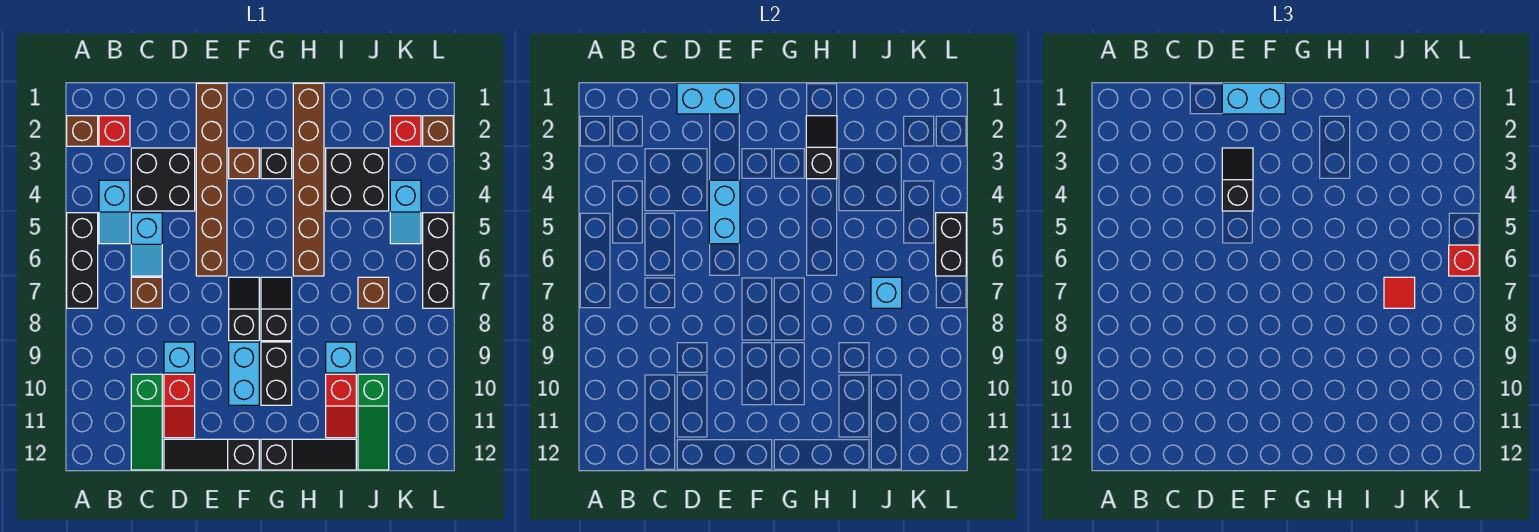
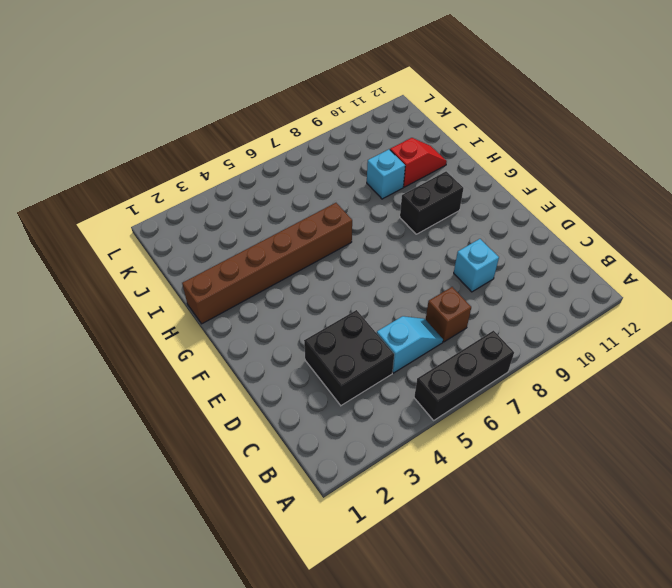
none -> brown brick A2 level 1
none -> red brick B2 level 1
none -> cyan slope B4:B5 level 1 top 4
none -> green slope C10:C12 level 1 top 10

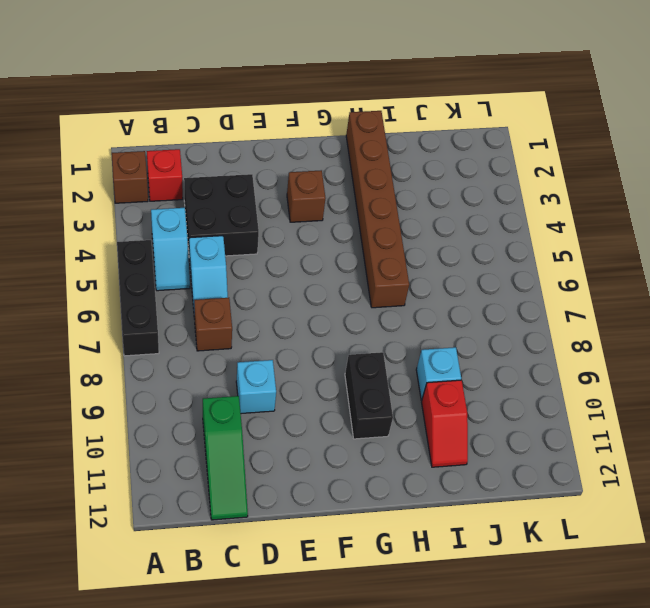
none -> red slope D10:D11 level 1 top 10
none -> black slope D12:F12 level 1 top F
none -> brown brick E1:E6 level 1
none -> black slope F7:F8 level 1 top 8

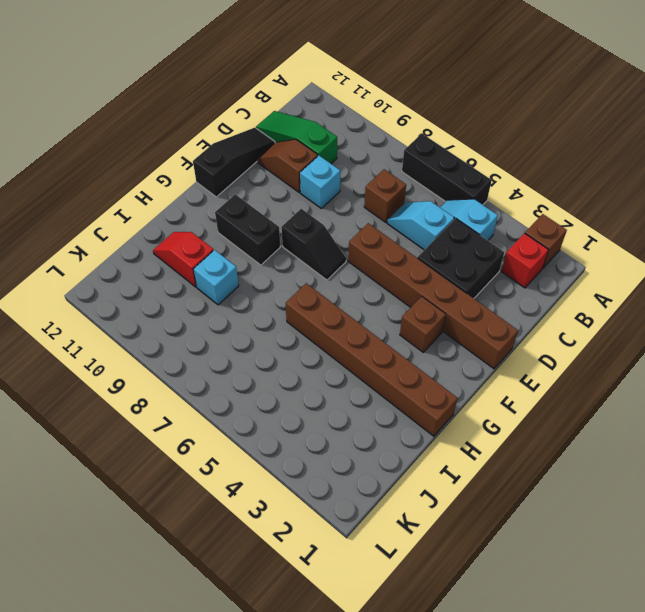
brown slope D10:D11 level 1 top 10 -> red slope D10:D11 level 1 top 10
none -> cyan brick F9:F10 level 1
none -> black brick G3 level 1
none -> black slope G7:G8 level 1 top 8
none -> black slope G12:I12 level 1 top G

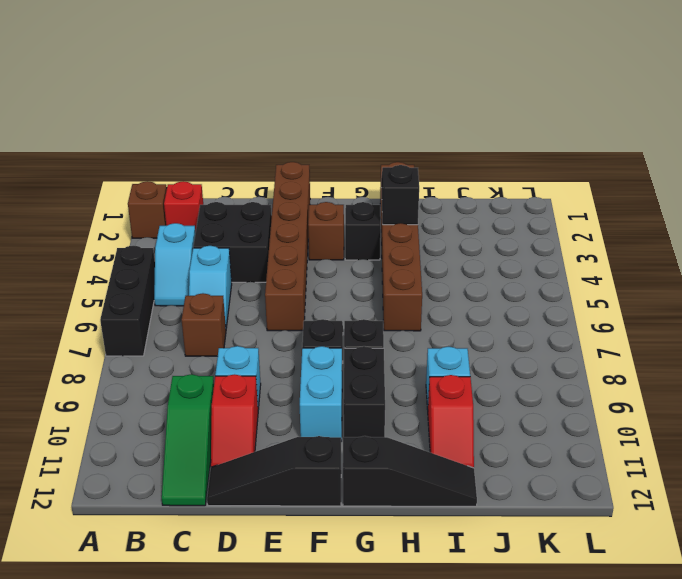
none -> black brick I3:J4 level 1
none -> brown brick J7 level 1
none -> green slope J10:J12 level 1 top 10
none -> red brick K2 level 1

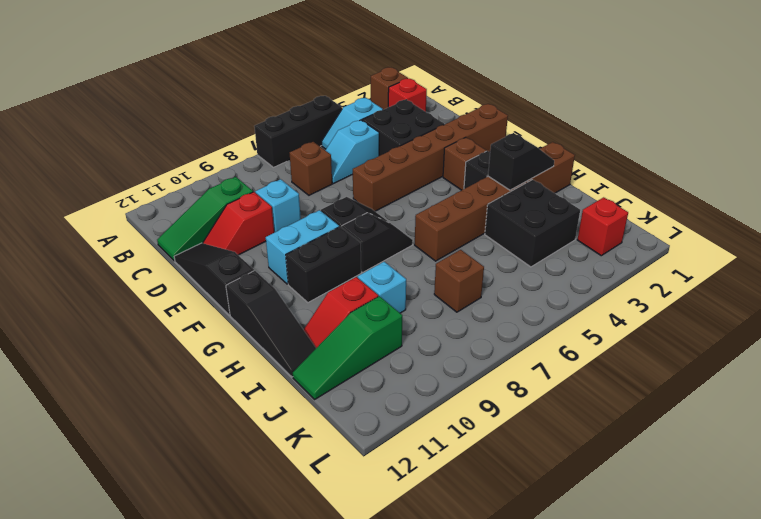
none -> cyan slope K4:K5 level 1 top 4
none -> brown brick L2 level 1
none -> black brick L5:L7 level 1
none -> cyan brick D1:E1 level 2

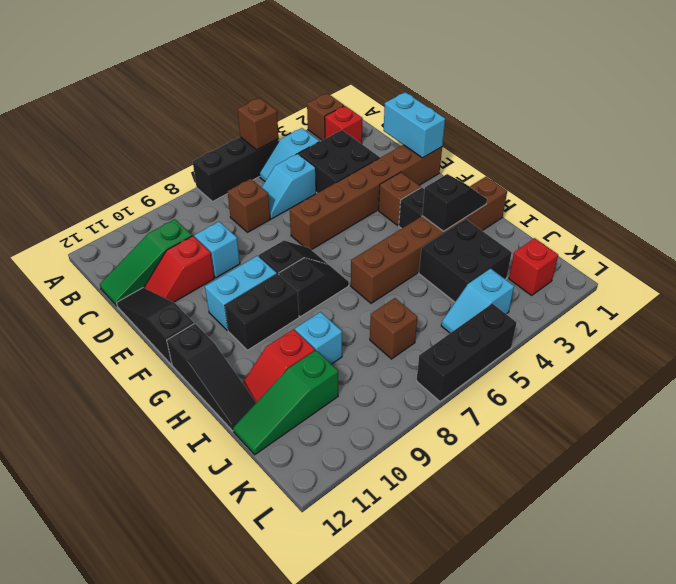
brown brick A5 level 2 -> brown brick L2 level 1
none -> cyan brick E4:E5 level 2
none -> cyan brick J7 level 2
none -> black brick L5:L6 level 2
none -> cyan brick E1:F1 level 3

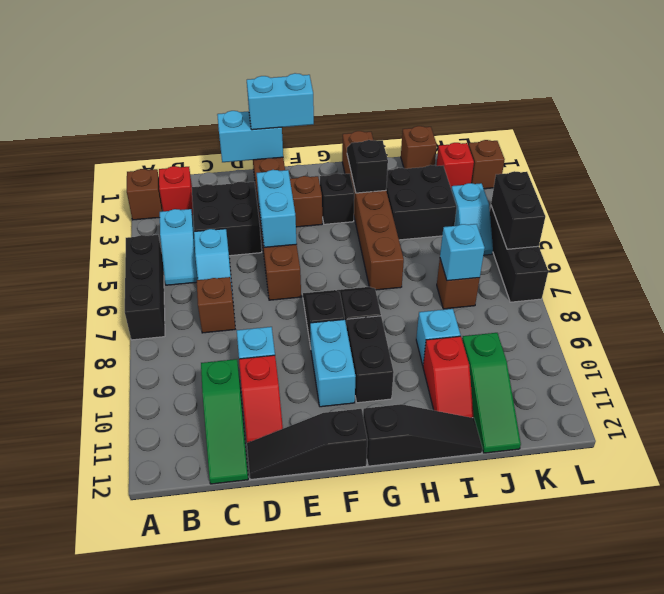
brown brick J1 level 1 -> none
none -> black slope E3:E4 level 3 top 4
none -> red tile J7 level 3
none -> red brick L6 level 3

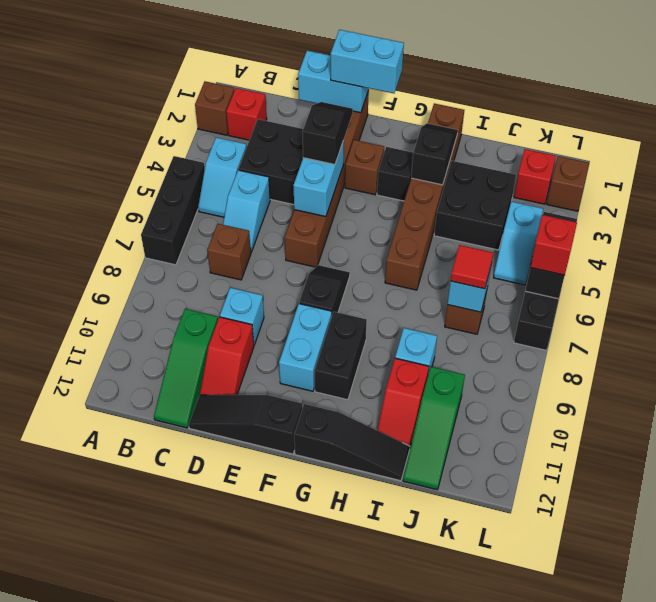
none -> black slope G7:G8 level 1 top 8

